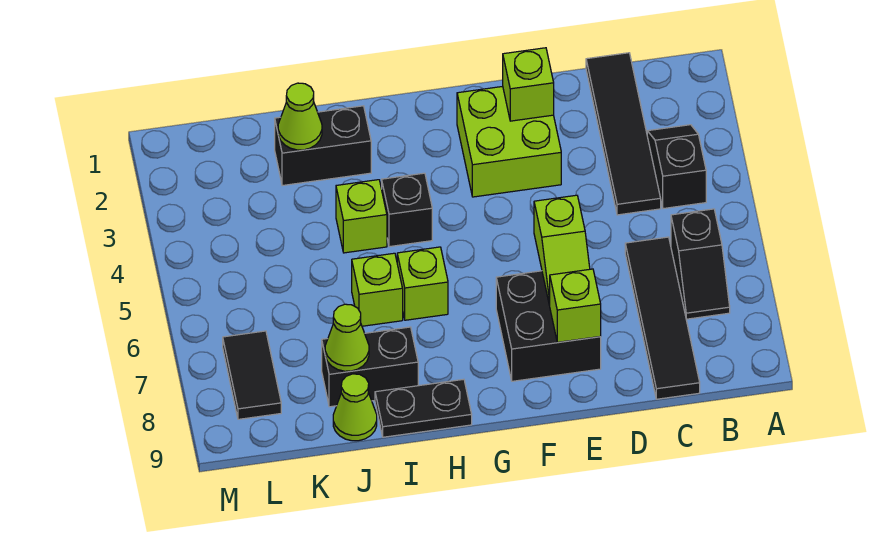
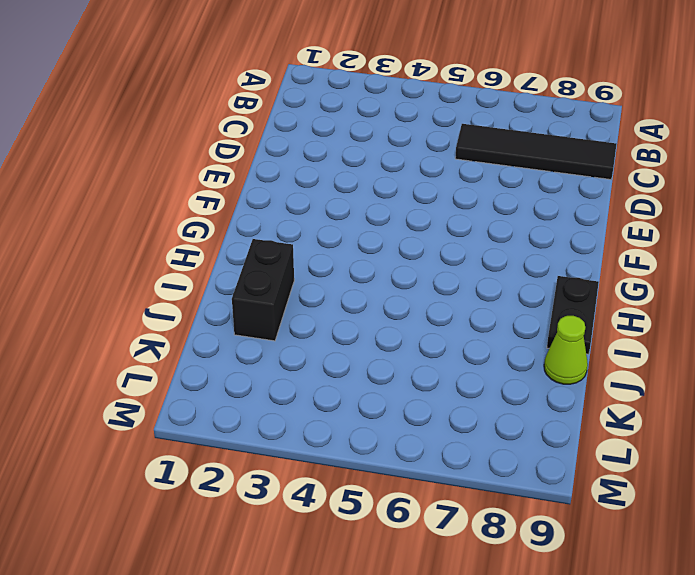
none -> black slope B3:B4 level 1 top 4
none -> black slope B6:B7 level 1 top 6
none -> black tile C1:C4 level 1

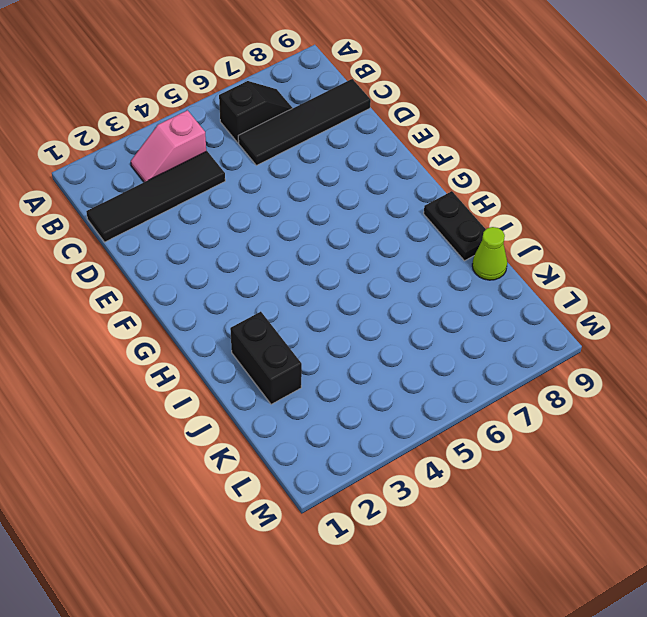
pink slope B3:B4 level 1 top 4 -> black slope B3:B4 level 1 top 4
none -> lime brick E2:F3 level 1
none -> black brick E7:F8 level 1
none -> black brick H4 level 1

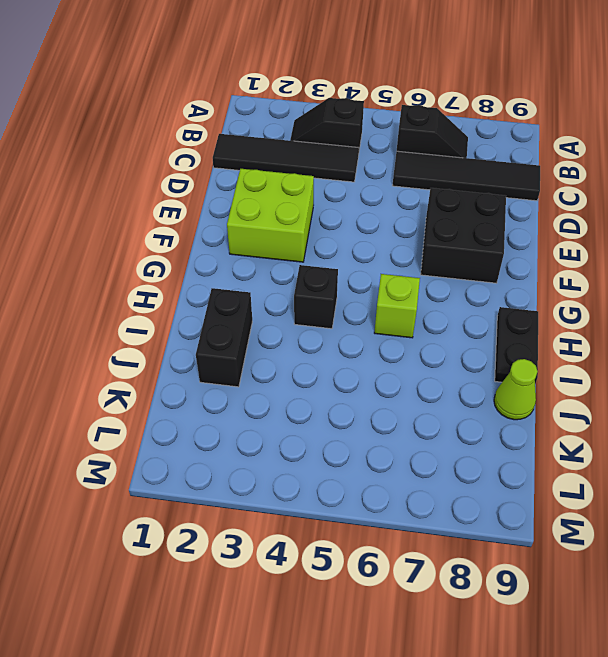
none -> lime brick I4 level 1
none -> lime brick I6 level 1
none -> black brick I8:J8 level 1

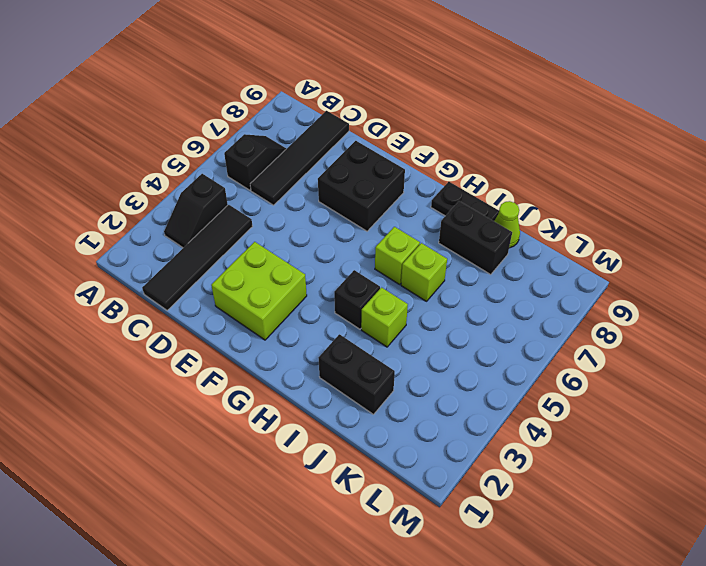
none -> black tile L7:L8 level 1
none -> lime brick E2 level 2
none -> lime slope E6:E7 level 2 top 6

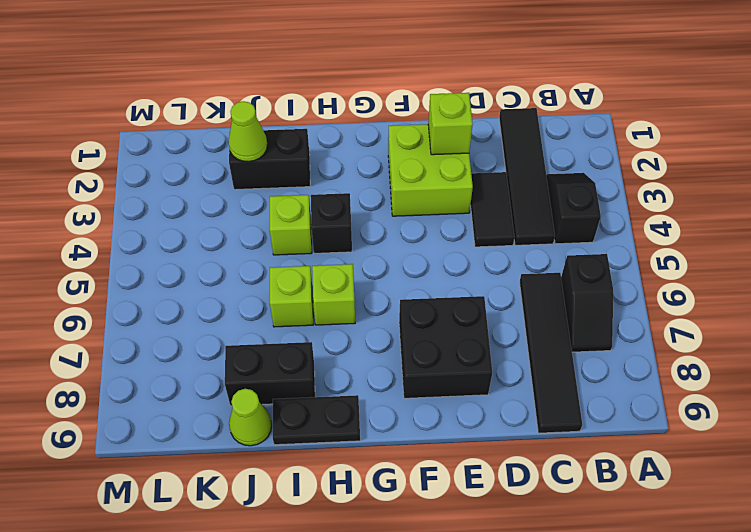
black tile D3:D4 level 1 -> black tile L7:L8 level 1
none -> lime slope E6:E7 level 2 top 6
none -> lime brick E8 level 2
none -> lime cone J8 level 2

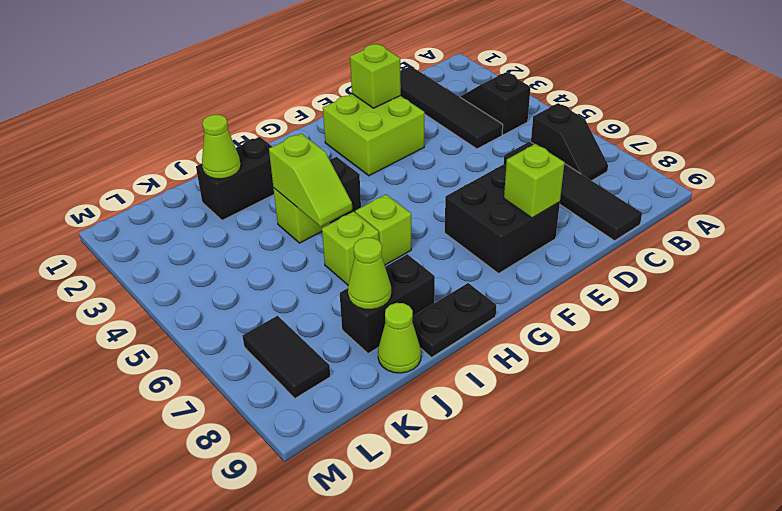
lime slope I4:I5 level 2 top 4 -> lime slope E6:E7 level 2 top 6

